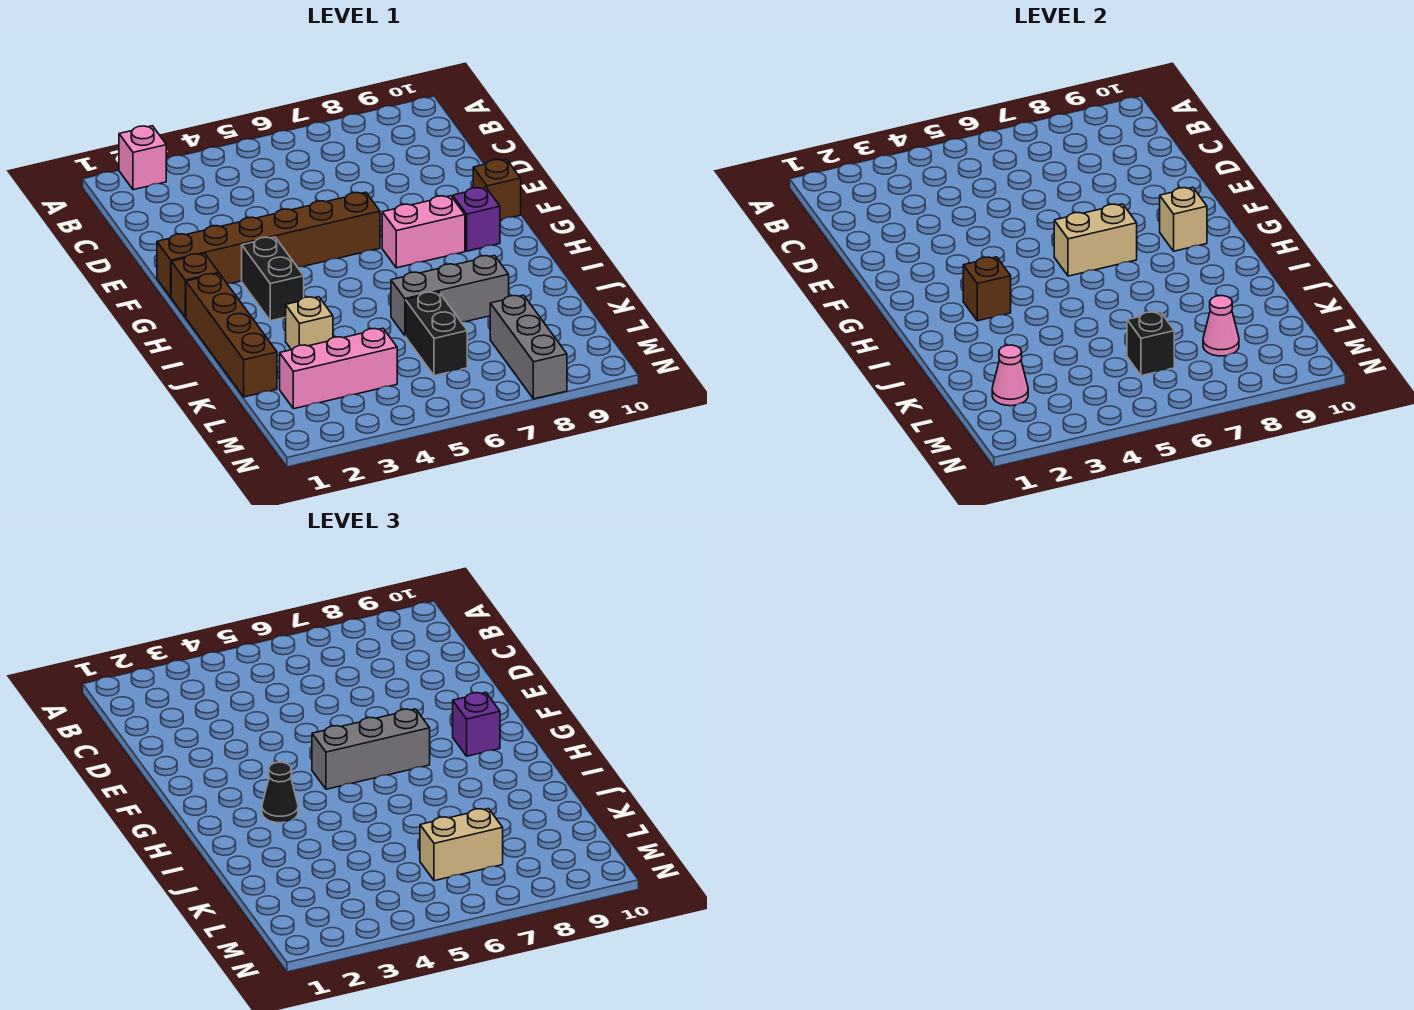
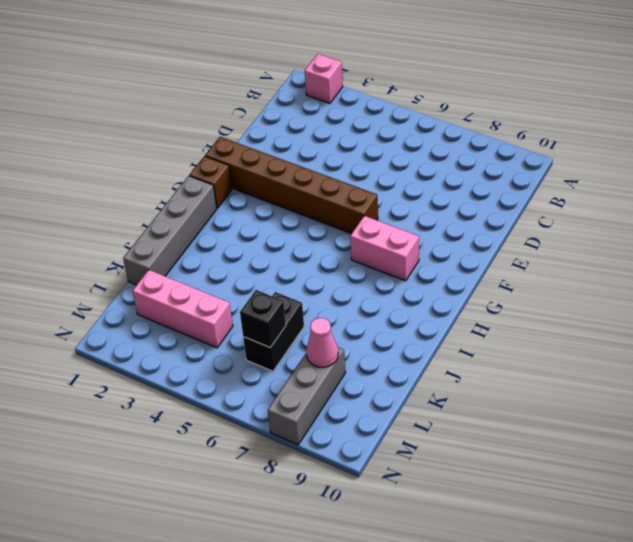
grey brick H1:K1 level 1 -> brown brick H1:K1 level 1
none -> brown brick F10 level 1
none -> black brick G3:H3 level 1
none -> purple brick G9 level 1

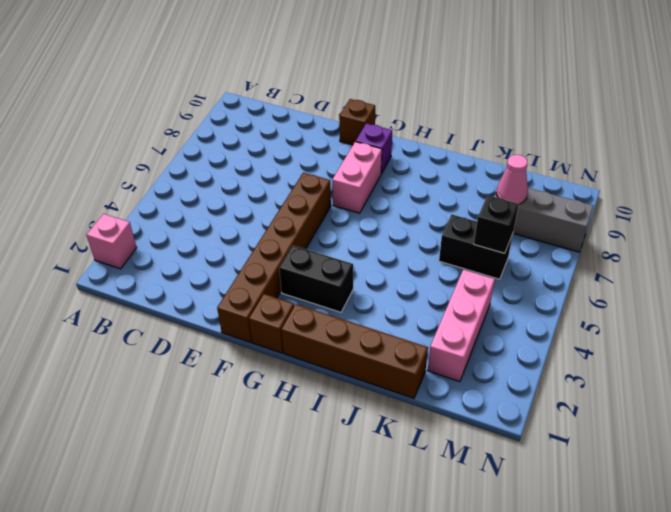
none -> tan brick J3 level 1
none -> grey brick J6:J8 level 1
none -> tan brick G6:G7 level 2

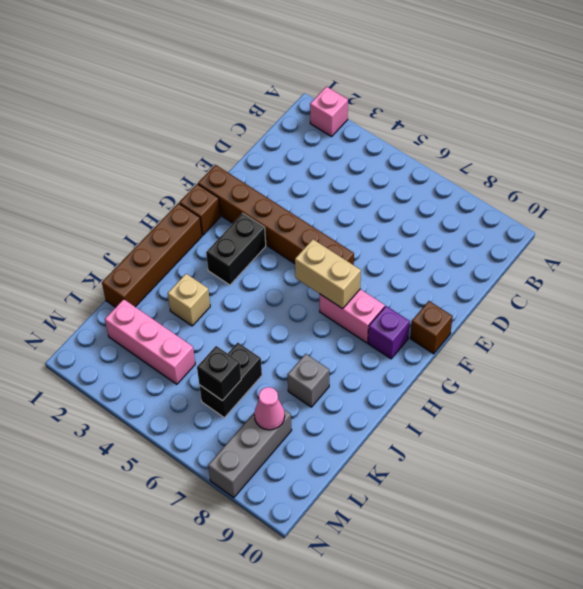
grey brick J8 level 1 -> grey brick J6:J8 level 1
none -> tan brick G9 level 2
none -> brown brick H3 level 2
none -> pink cone L2 level 2

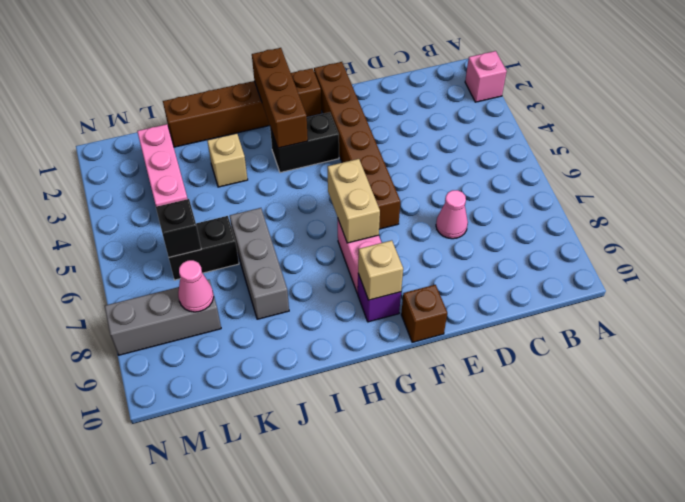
pink cone D7 level 1 -> pink cone L2 level 2
brown brick H1:H3 level 2 -> brown brick H3 level 2
none -> grey brick G5:G7 level 3
none -> purple brick G9 level 3
none -> black cone H3 level 3

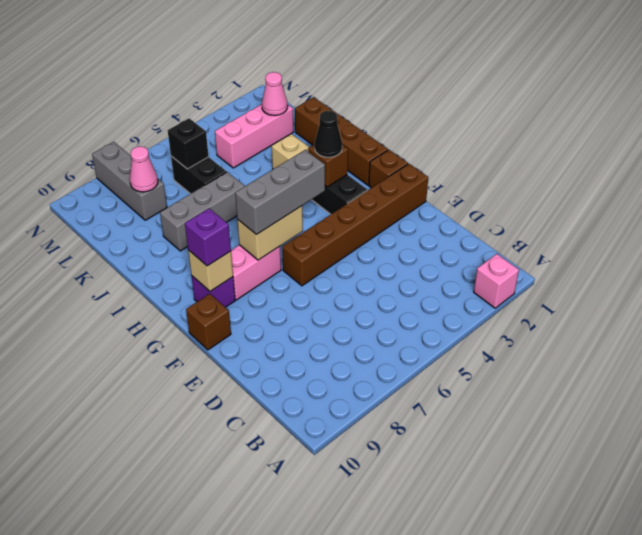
none -> tan brick L6:L7 level 3

